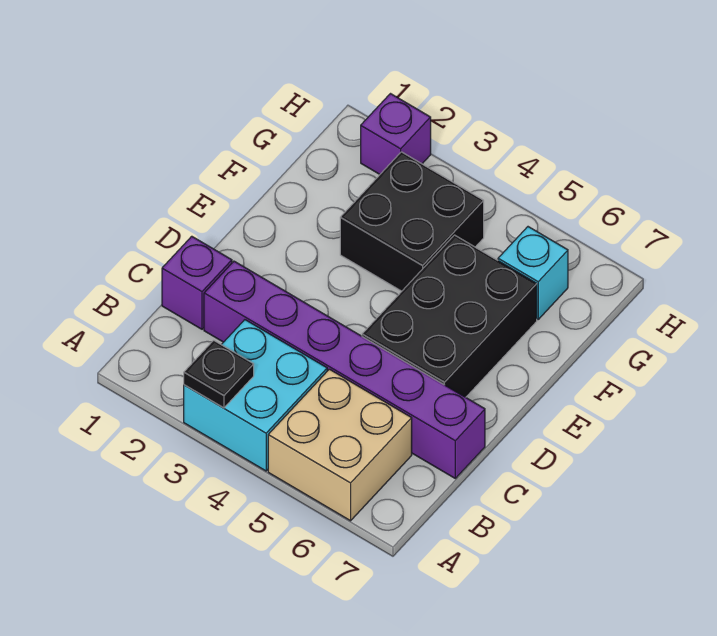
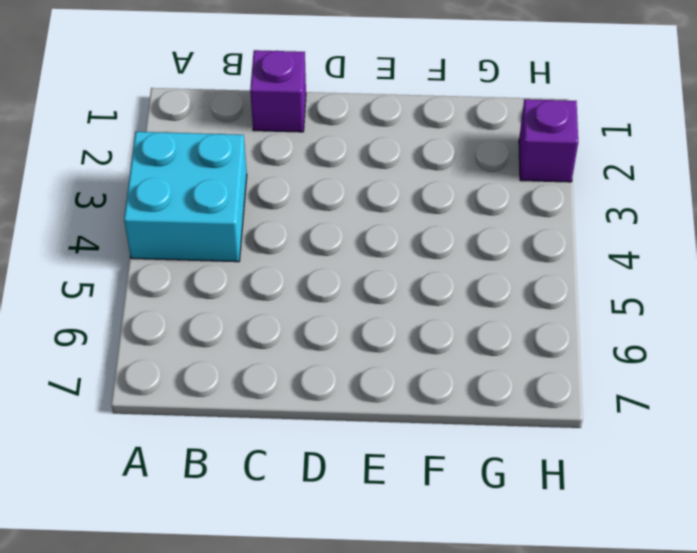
none -> tan brick A5:B6 level 1
none -> purple brick C2:C7 level 1

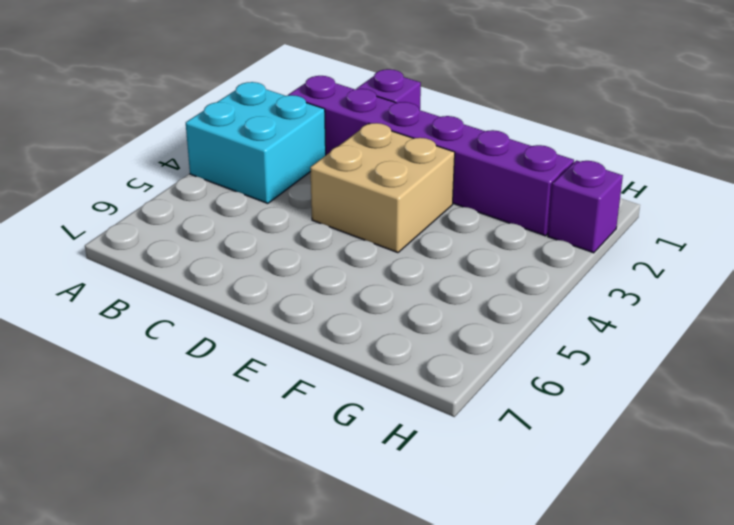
purple brick B2:G2 level 1 -> purple brick C2:C7 level 1
tan brick D3:E4 level 1 -> tan brick A5:B6 level 1
none -> black brick D5:F6 level 1
none -> black brick F3:G4 level 1

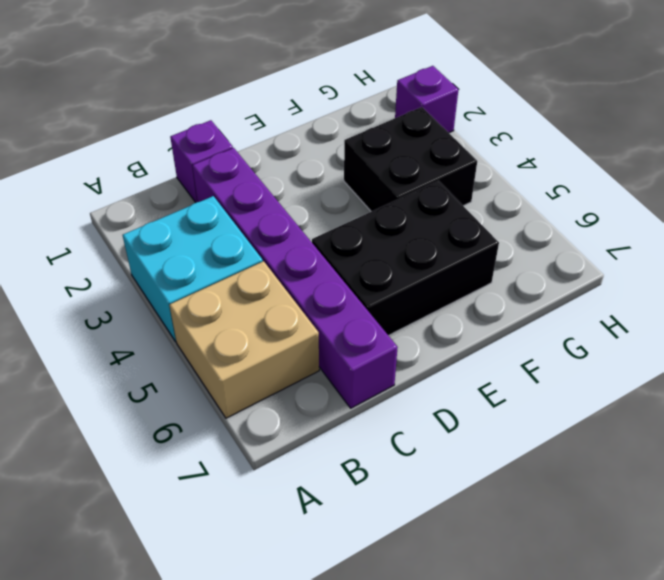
none -> cyan brick G6 level 1
none -> black plate A3 level 2

